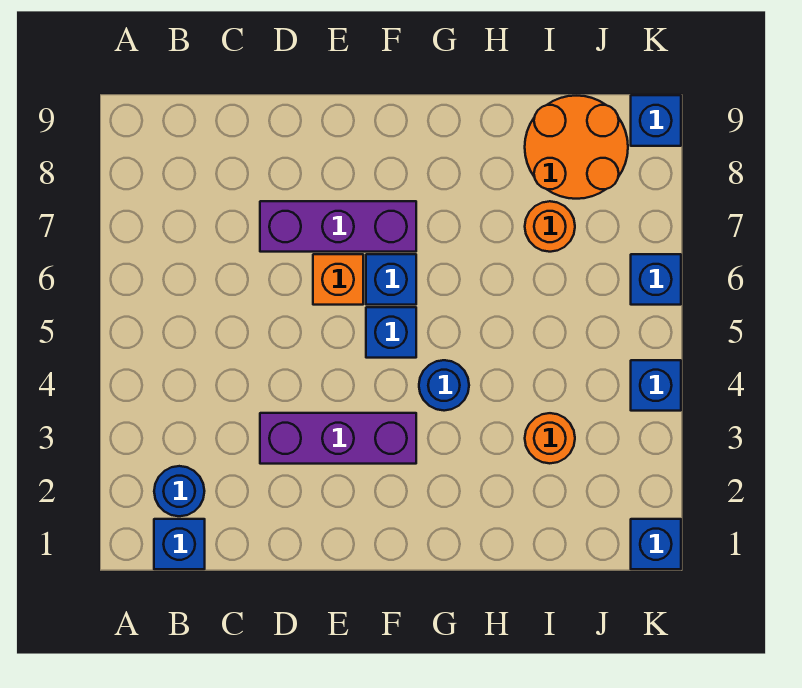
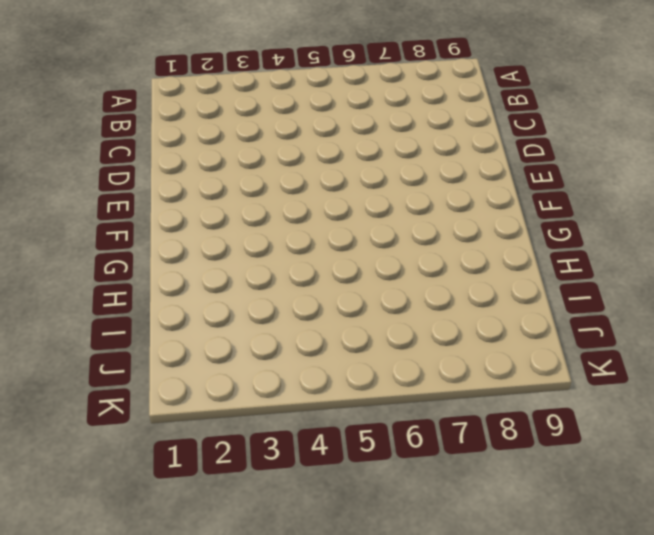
none -> blue brick B1 level 1
none -> blue round brick B2 level 1
none -> purple brick D3:F3 level 1

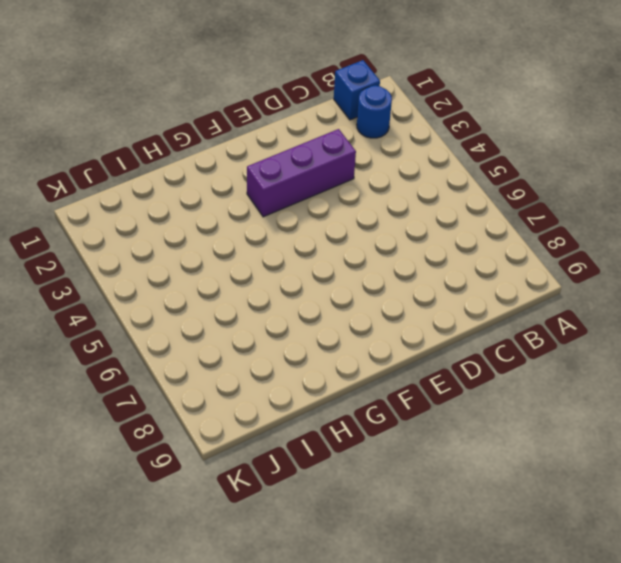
none -> purple brick D7:F7 level 1
none -> orange brick E6 level 1
none -> blue brick F5 level 1

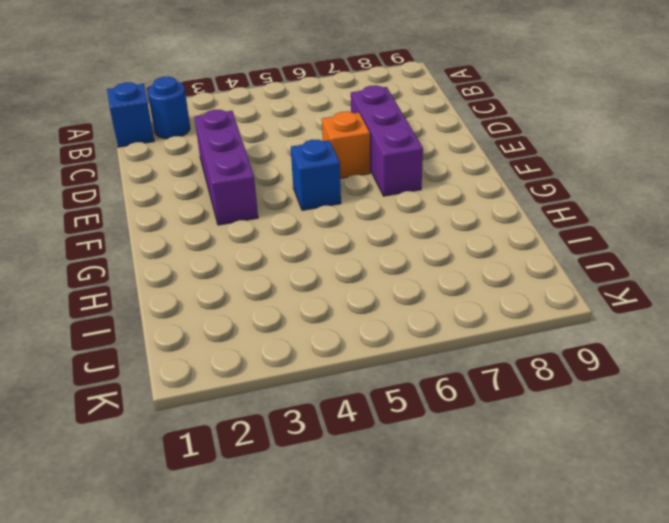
none -> blue brick F6 level 1
none -> blue round brick G4 level 1
none -> orange round brick I3 level 1

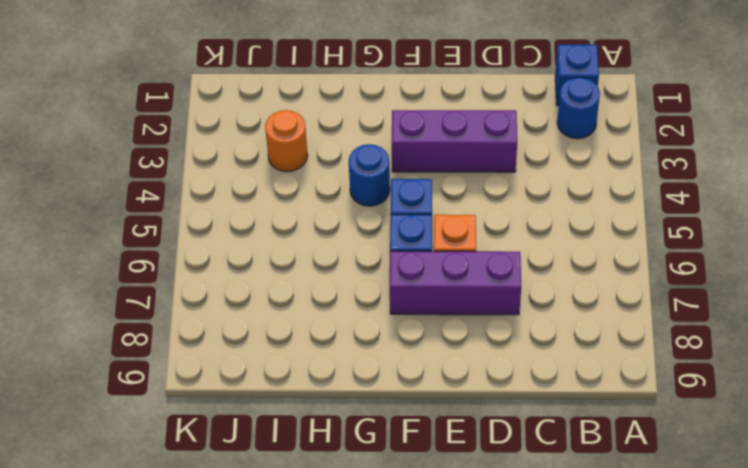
none -> orange round brick I7 level 1
none -> orange round brick I8:J9 level 1
none -> blue brick K1 level 1

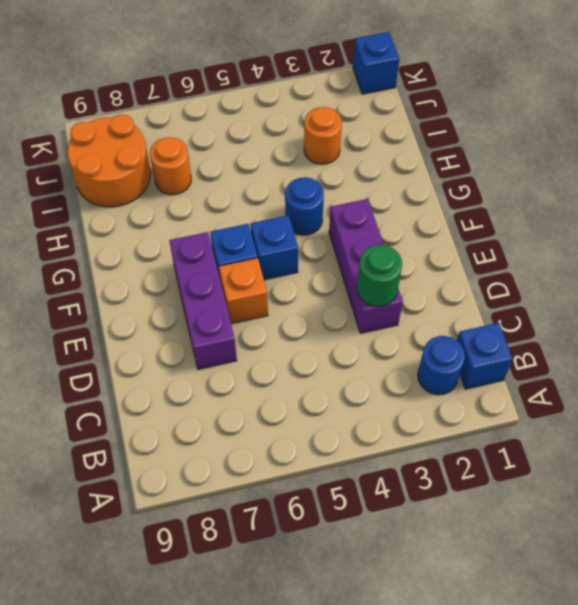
green round brick D3 level 2 -> none
none -> blue brick K4 level 1
none -> blue brick K6 level 1
none -> blue brick K9 level 1

